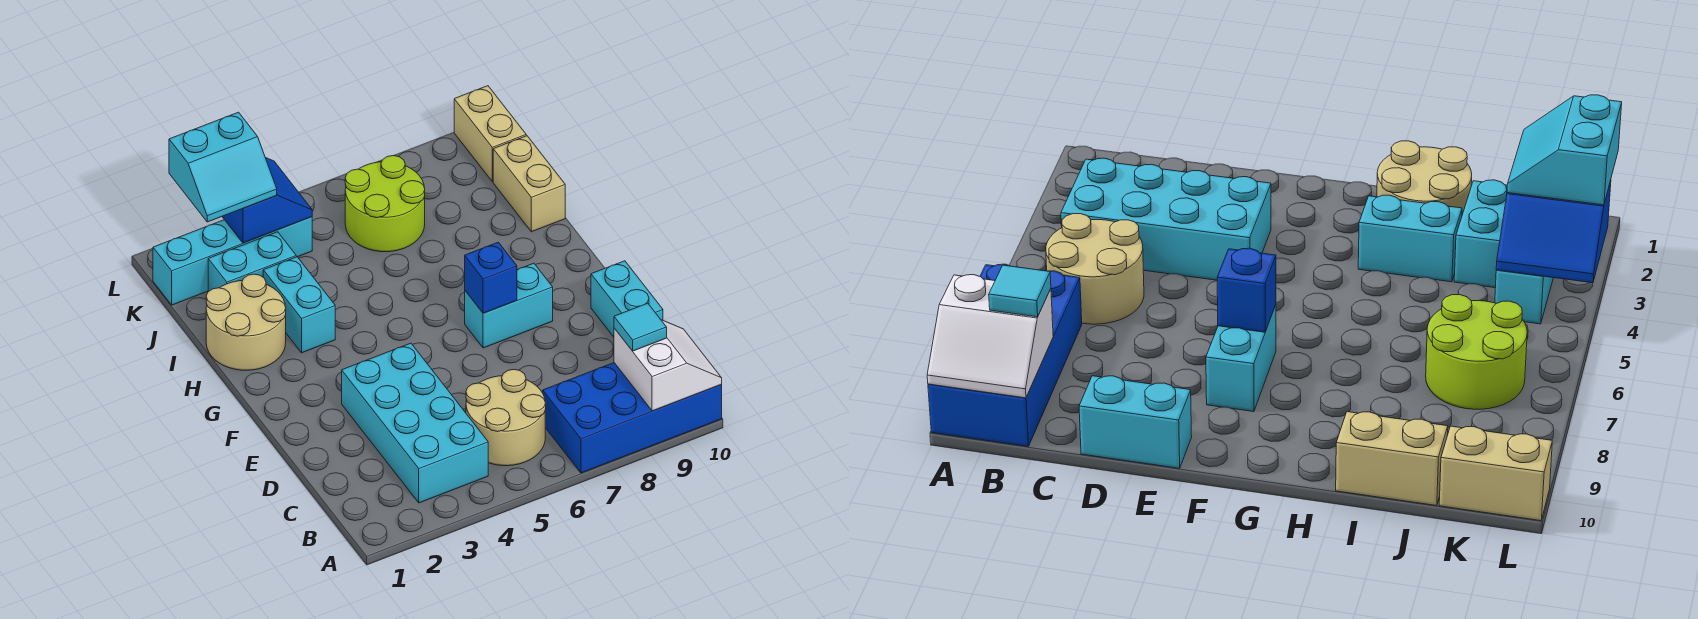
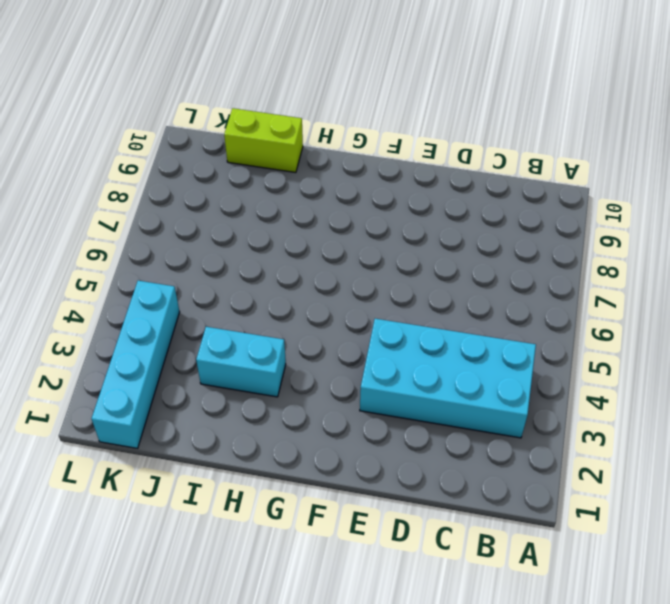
lime brick I10:J10 level 1 -> tan brick I10:J10 level 1
none -> blue brick A7:B10 level 1
none -> tan round brick B5:C6 level 1
none -> cyan brick D10:E10 level 1

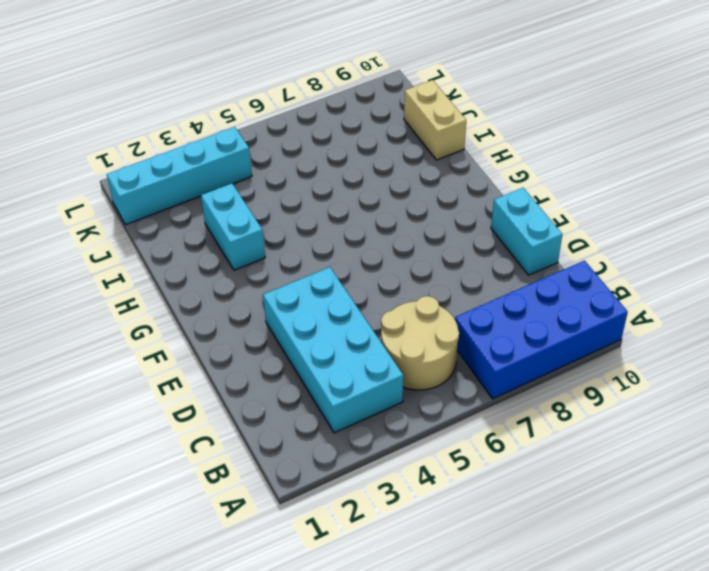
none -> cyan brick F7:F8 level 1
none -> tan round brick H1:I2 level 1
none -> cyan brick J2:J3 level 1

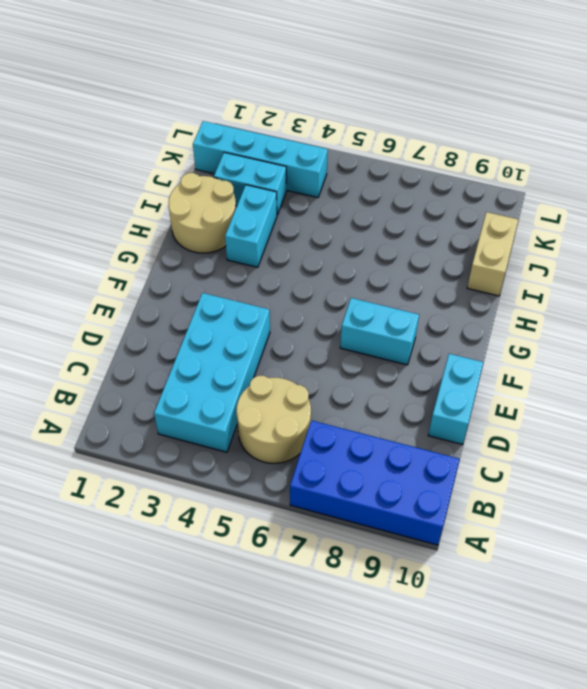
none -> lime round brick J6:K7 level 1
none -> tan brick K10:L10 level 1
none -> white slope A9:B10 level 2 top 9

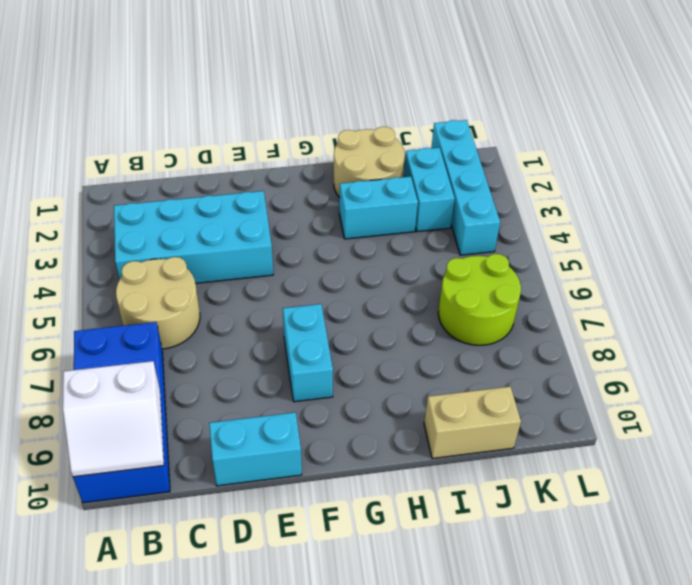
none -> tan brick K10:L10 level 1
none -> blue brick F7 level 2
none -> blue slope K3:L4 level 2 top 3

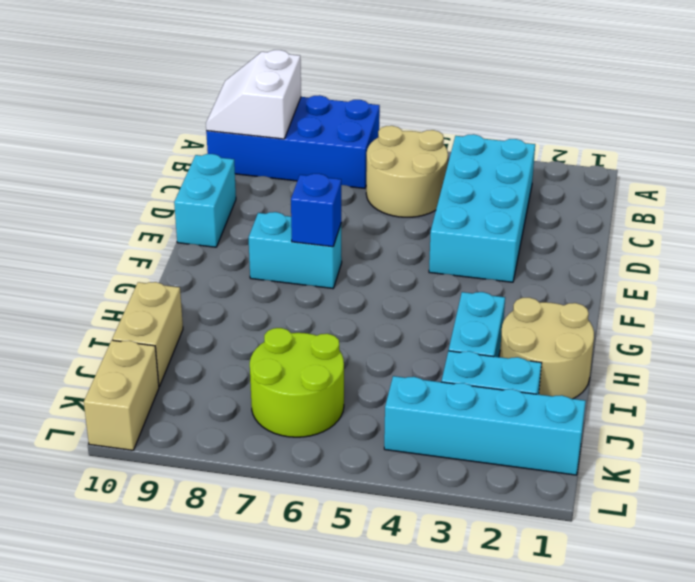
none -> blue slope K3:L4 level 2 top 3
none -> cyan tile B9 level 3
none -> cyan slope K2:L3 level 3 top L

